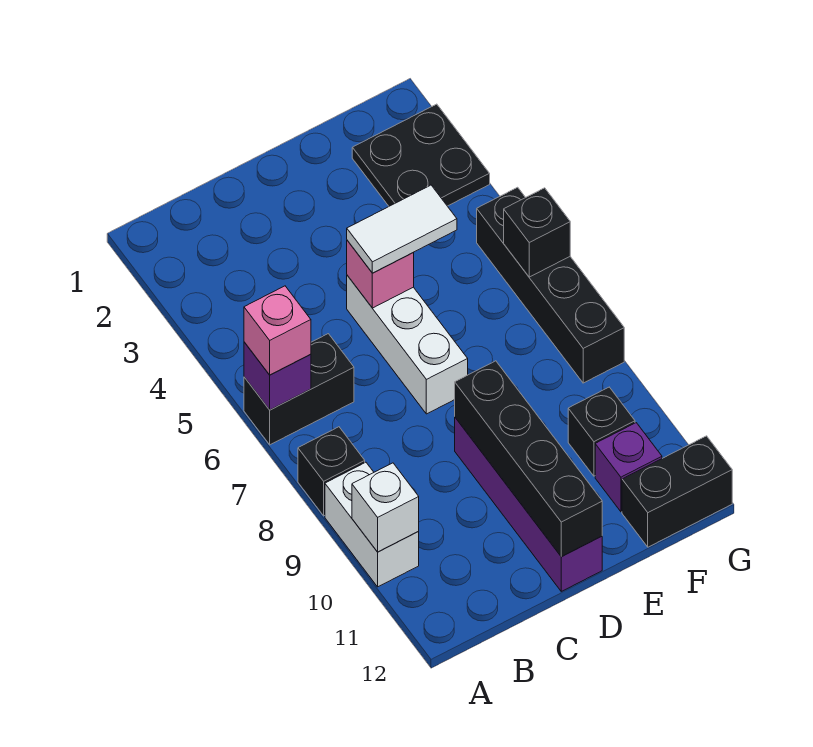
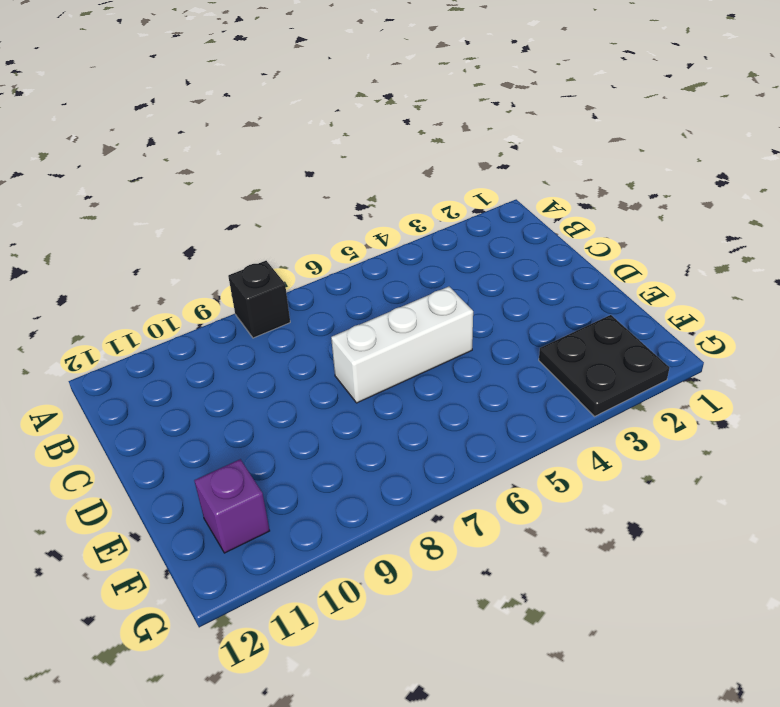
none -> black brick A6:B6 level 1
none -> white brick A9:A10 level 1
none -> purple brick D9:D12 level 1

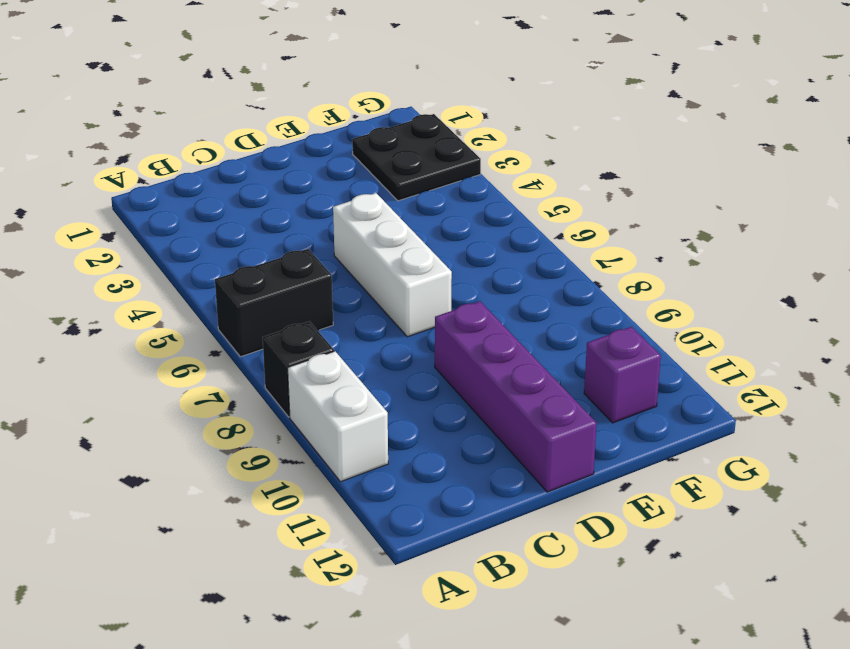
none -> black brick F10 level 1
none -> black brick F12:G12 level 1
none -> black brick G5:G8 level 1

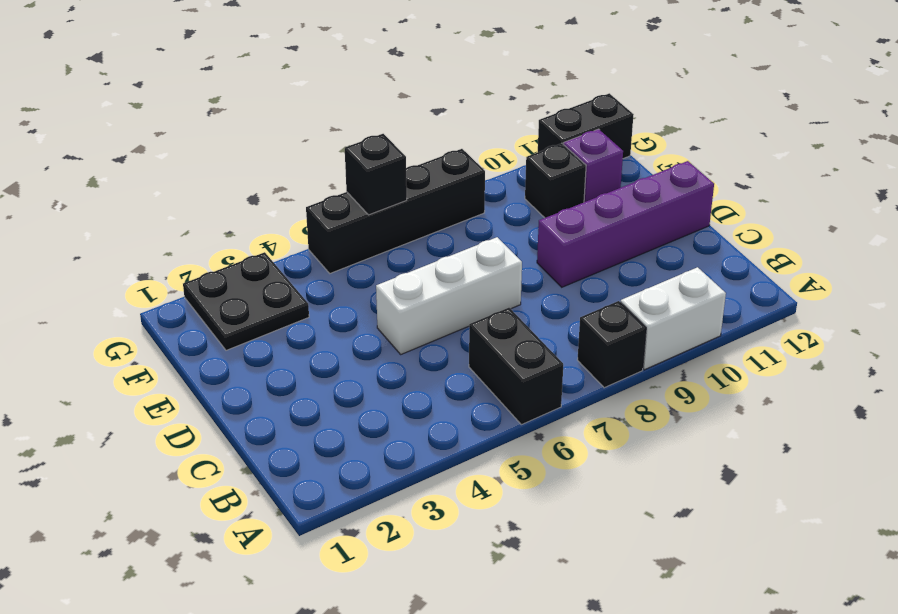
black brick G11:G12 level 1 -> black brick F12:G12 level 1
none -> purple brick A6 level 2
none -> white brick A10 level 2
none -> pink brick D5 level 2

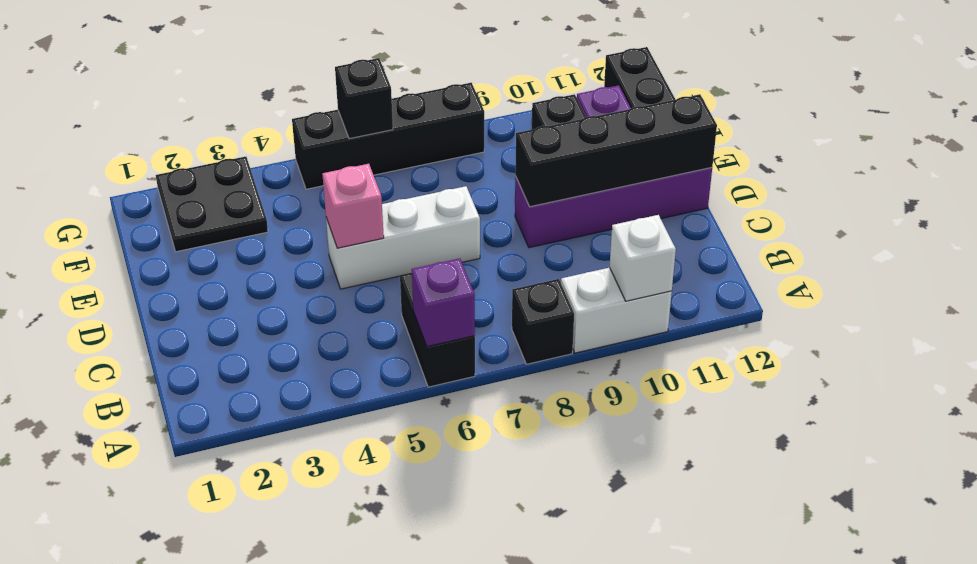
none -> pink brick A6 level 3
none -> white tile D5:E5 level 3

